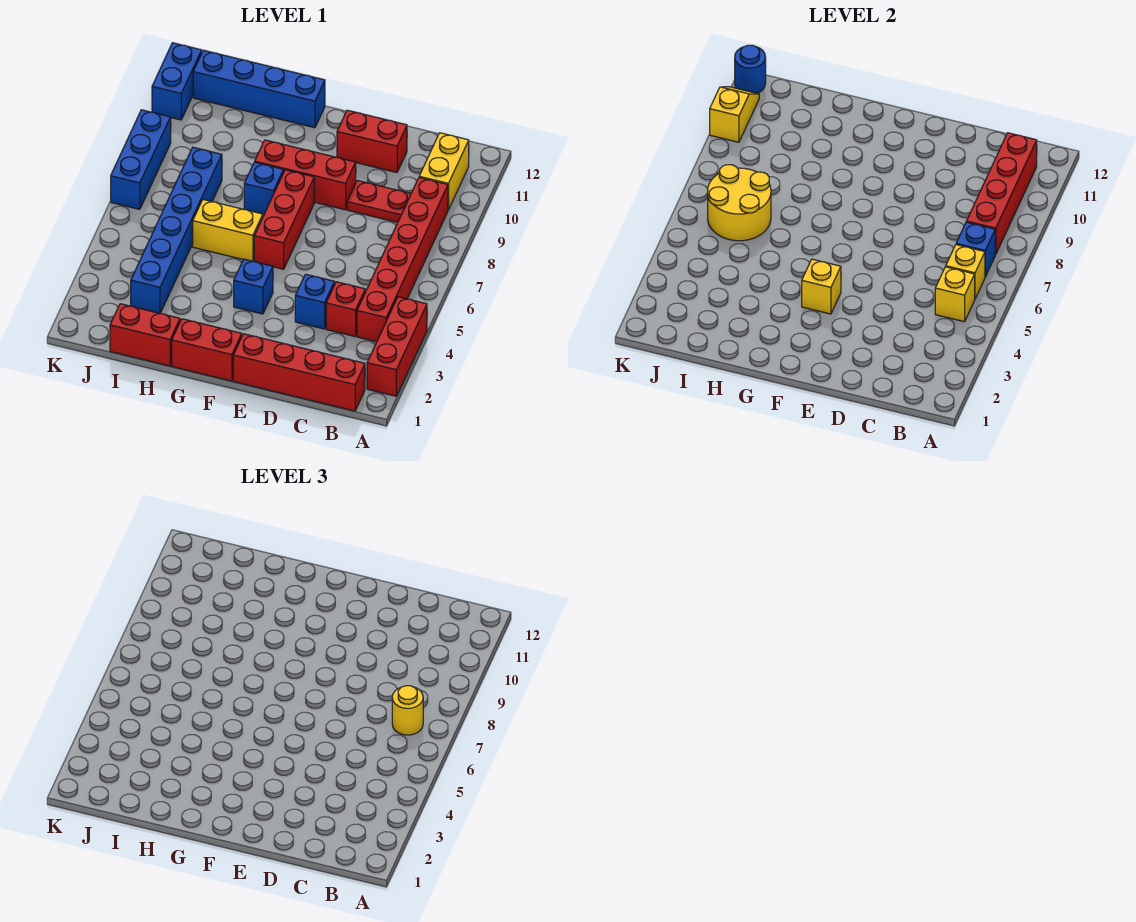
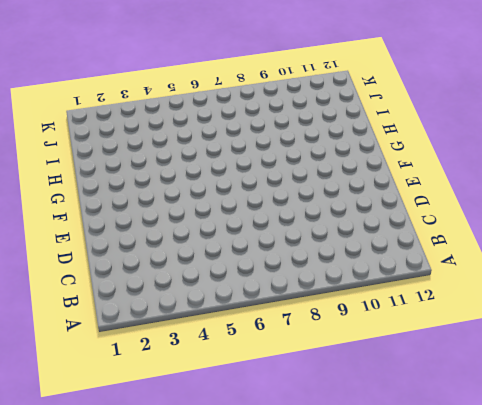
none -> red brick A2:A4 level 1
none -> red brick B1:E1 level 1
none -> red brick B4:B9 level 1

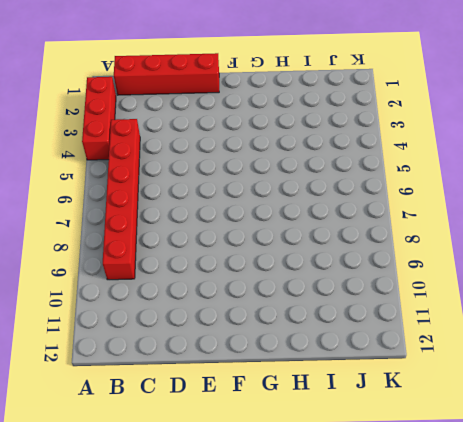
none -> yellow brick B10:B11 level 1
none -> red brick C4 level 1
none -> red plate C9:D9 level 1

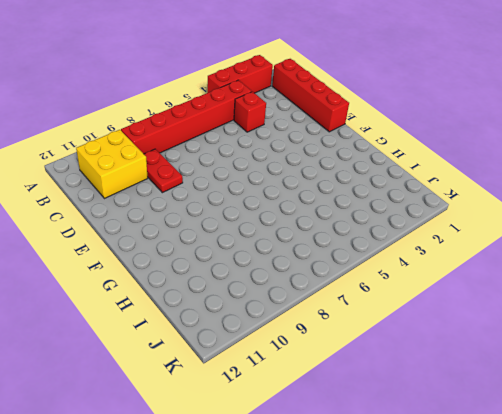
yellow brick B10:C11 level 1 -> yellow brick B10:B11 level 1
none -> blue brick D4 level 1
none -> red brick D11:E11 level 1
none -> red brick E9:G9 level 1

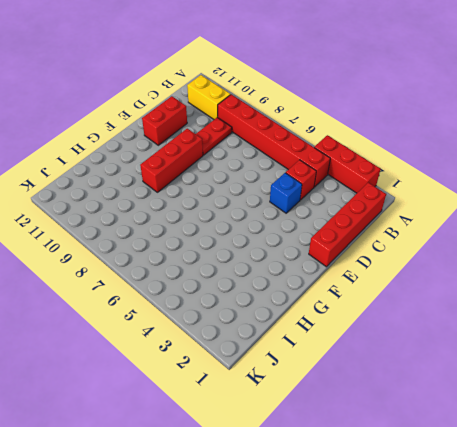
none -> red brick F1:G1 level 1
none -> blue brick F4 level 1
none -> red brick F6:F8 level 1

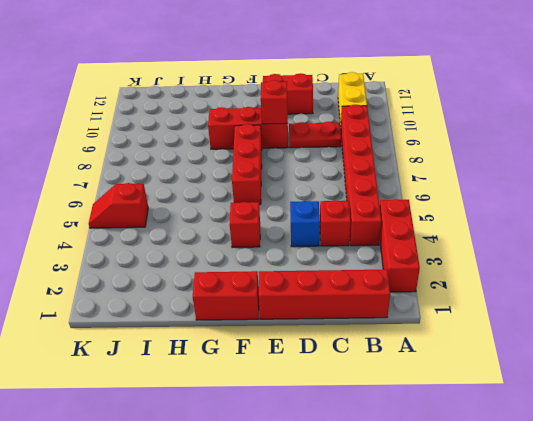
red brick E9 level 2 -> none
red brick F4 level 1 -> blue brick F4 level 1
red slope J5:K5 level 1 top J -> none
none -> yellow brick G6:H6 level 1
none -> blue brick G8 level 1
none -> blue brick G12:J12 level 1

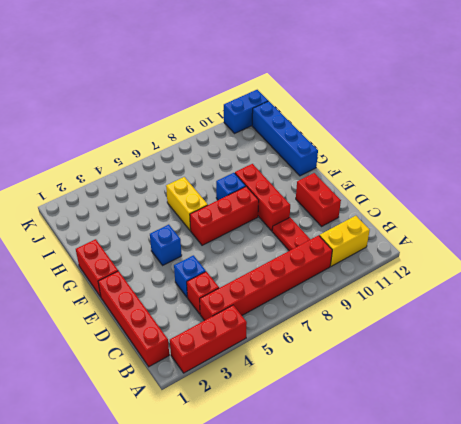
none -> red brick H1:I1 level 1
none -> blue brick I3:I8 level 1
none -> blue brick K7:K9 level 1

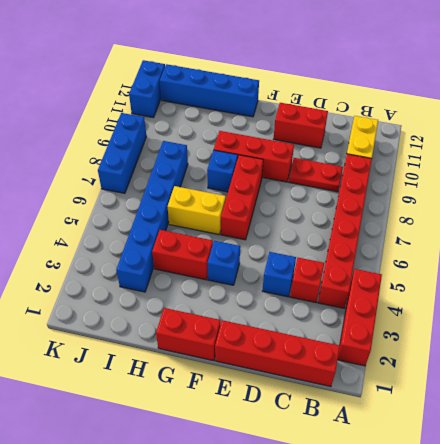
red brick G4:H4 level 1 -> red brick H1:I1 level 1
none -> yellow brick B5 level 2
none -> yellow brick B6 level 2
none -> blue brick B7 level 2

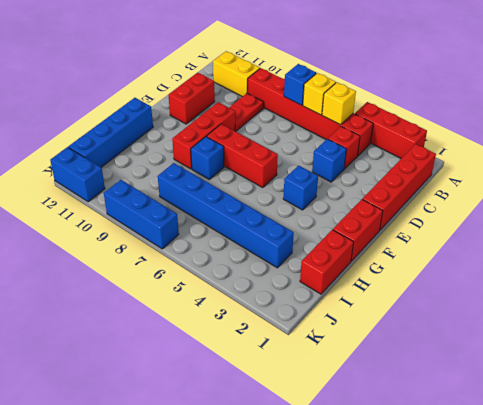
none -> yellow brick G6:H6 level 1
none -> red brick B8:B11 level 2
none -> yellow brick F4 level 2

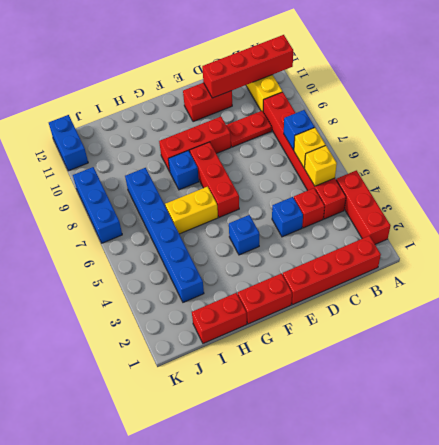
red brick A11:D11 level 2 -> red brick B8:B11 level 2
none -> blue brick G12:J12 level 1
none -> yellow brick F4 level 2
none -> yellow round brick I6:J7 level 2

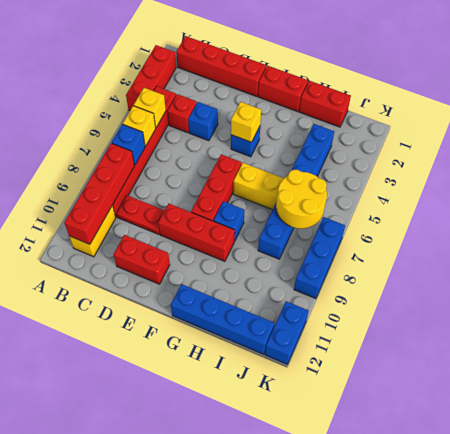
none -> yellow slope K10:K11 level 2 top 10
none -> blue round brick K12 level 2
none -> yellow round brick B7 level 3

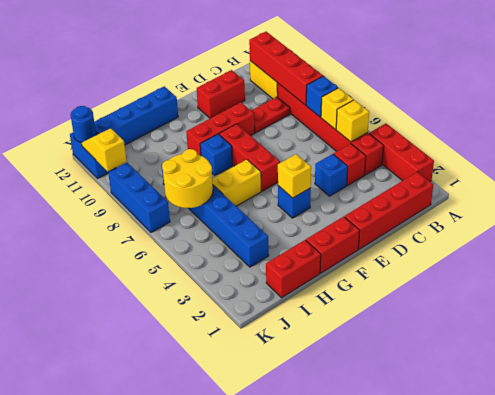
none -> yellow round brick B7 level 3

